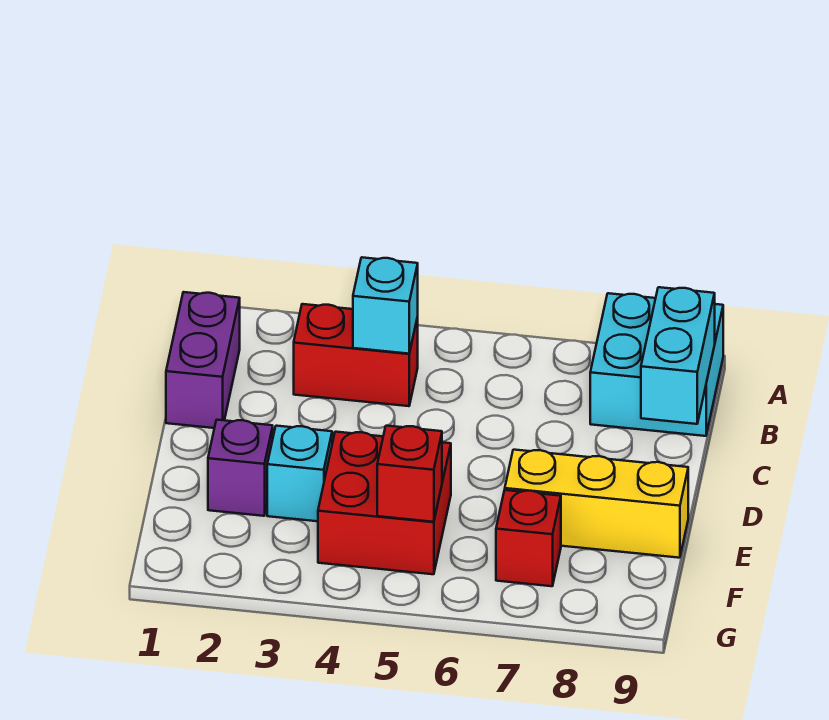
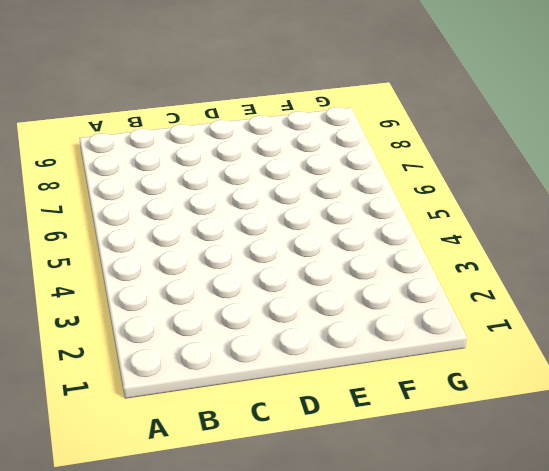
none -> cyan brick A8:B9 level 1
none -> purple brick B1:C1 level 1

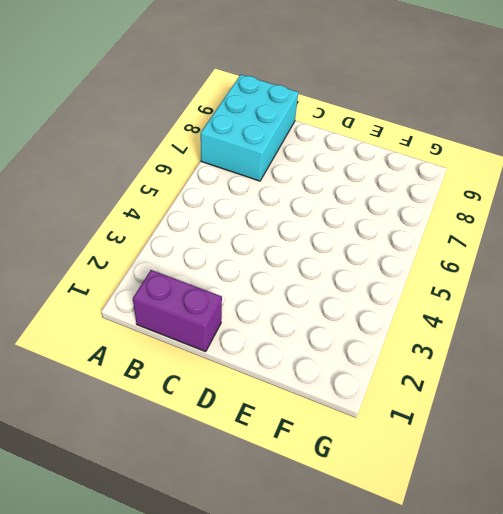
cyan brick A7:B9 level 1 -> cyan brick A8:B9 level 1
none -> red brick B3:B4 level 1
none -> purple brick E2 level 1

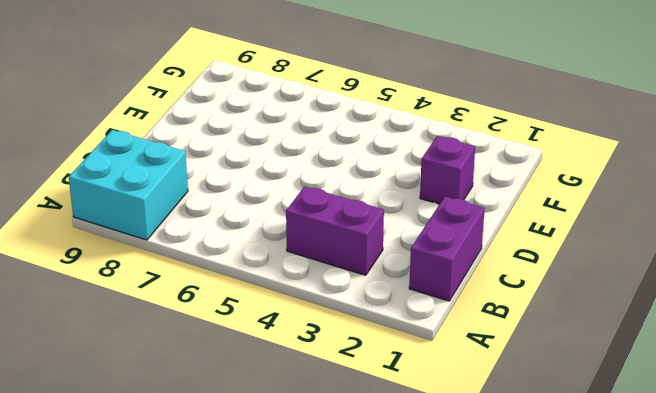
purple brick B3:B4 level 1 -> red brick B3:B4 level 1
none -> cyan brick E3 level 1
none -> red brick E4:F5 level 1

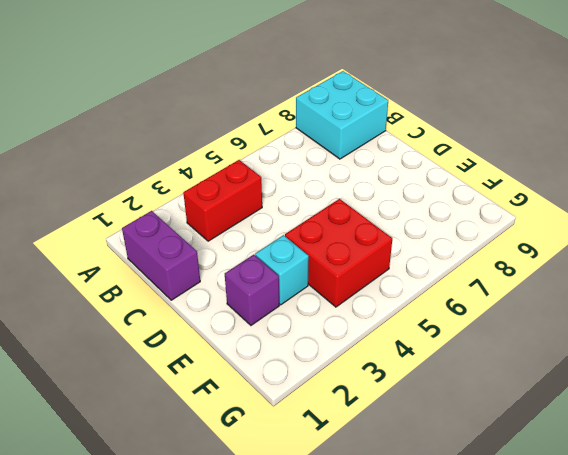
none -> yellow brick E7:E9 level 1
none -> red brick F7 level 1

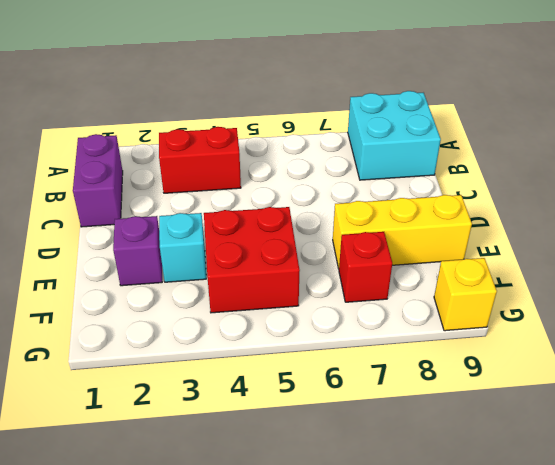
yellow brick G9 level 1 -> none
none -> cyan brick B4 level 2
none -> cyan brick B9:C9 level 2

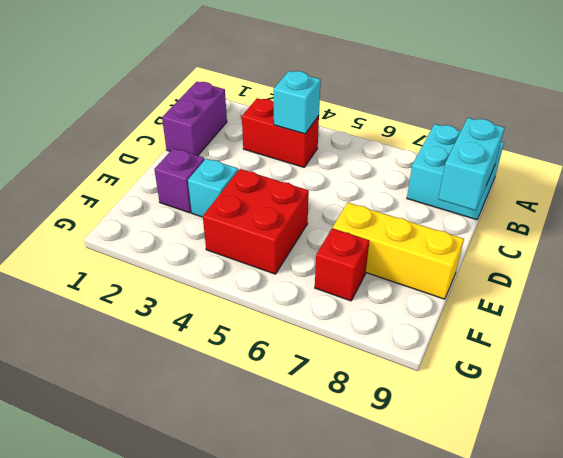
none -> red brick F5 level 2

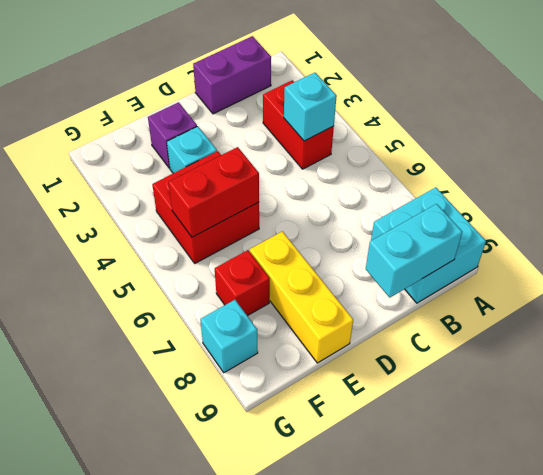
red brick E5:F5 level 2 -> red brick F5 level 2
cyan brick G8 level 1 -> none

